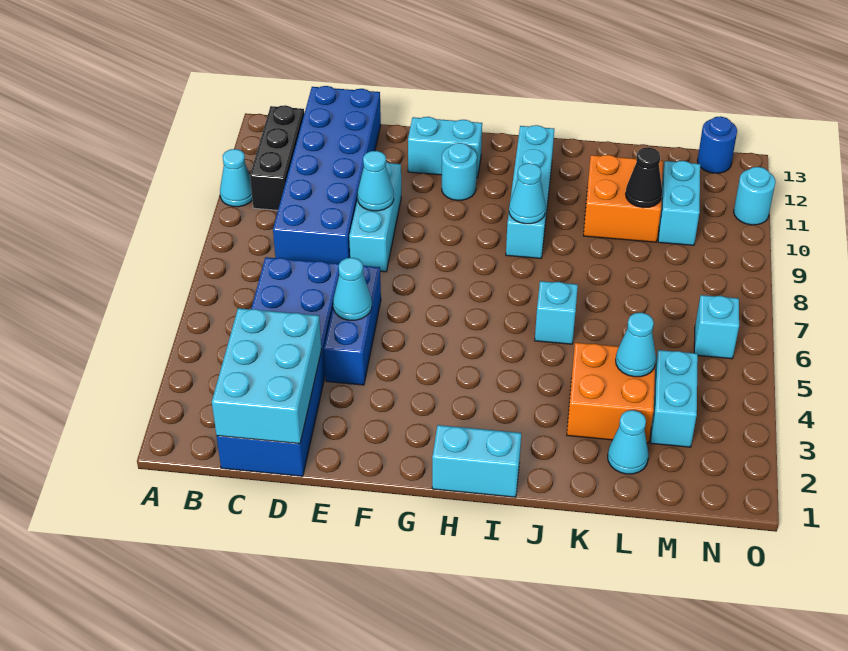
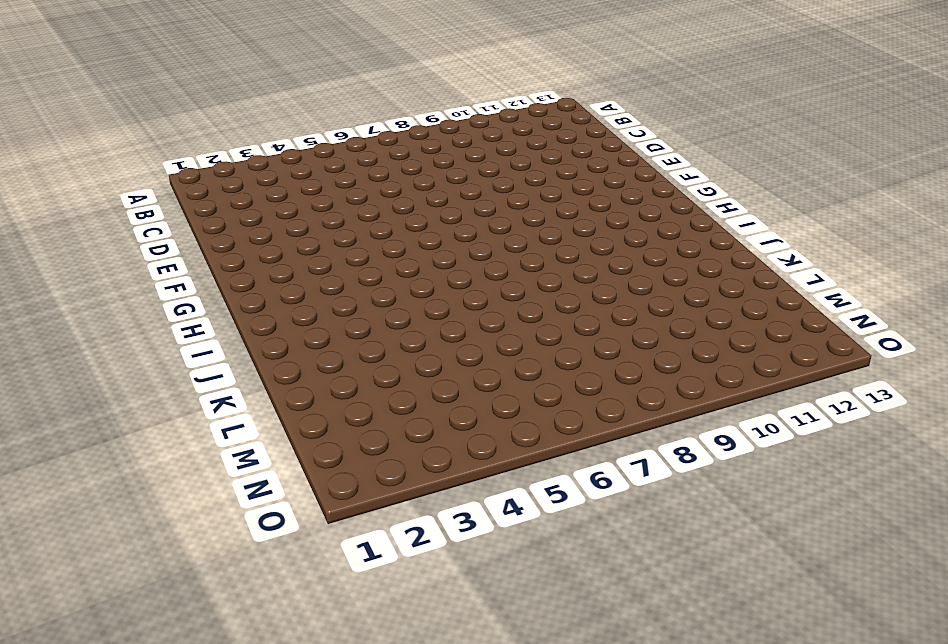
none -> cyan cone A10 level 1
none -> black brick B10:B12 level 1
none -> blue brick C1:D6 level 1

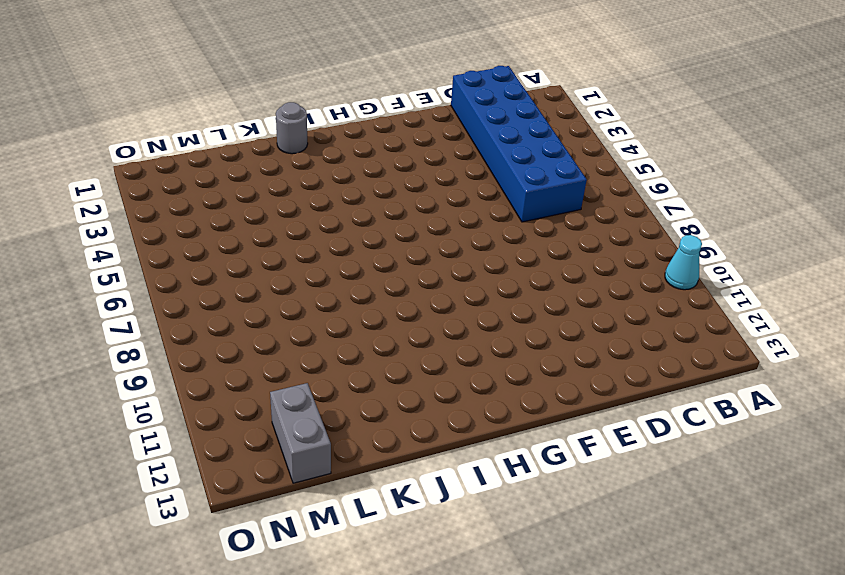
grey round brick J1 level 1 -> none
grey brick M12:M13 level 1 -> none
none -> black brick B10:B12 level 1
none -> blue brick C8:D13 level 1
none -> blue brick E4:E6 level 1

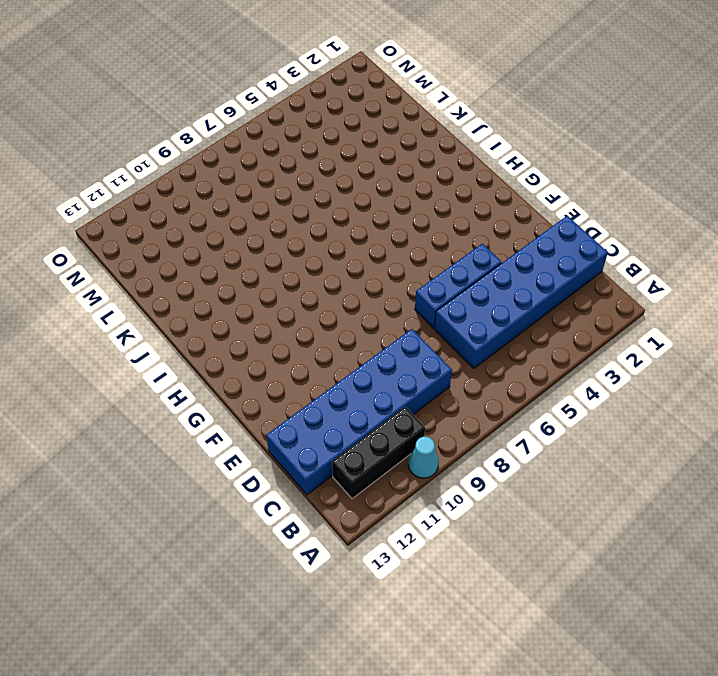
none -> cyan brick E8:E10 level 1
none -> cyan brick F12:G12 level 1
none -> cyan round brick G11 level 1

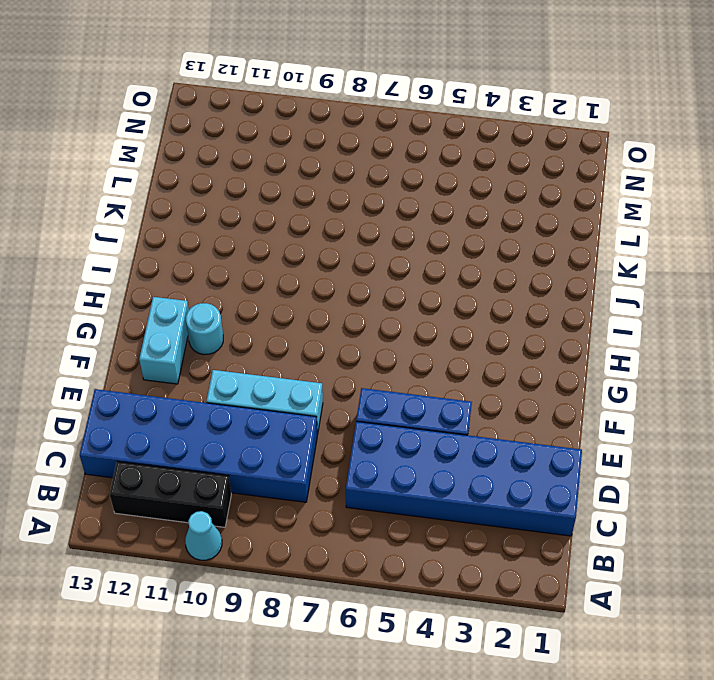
none -> cyan brick H1:I1 level 1
none -> cyan brick I9:I12 level 1
none -> cyan brick J6 level 1

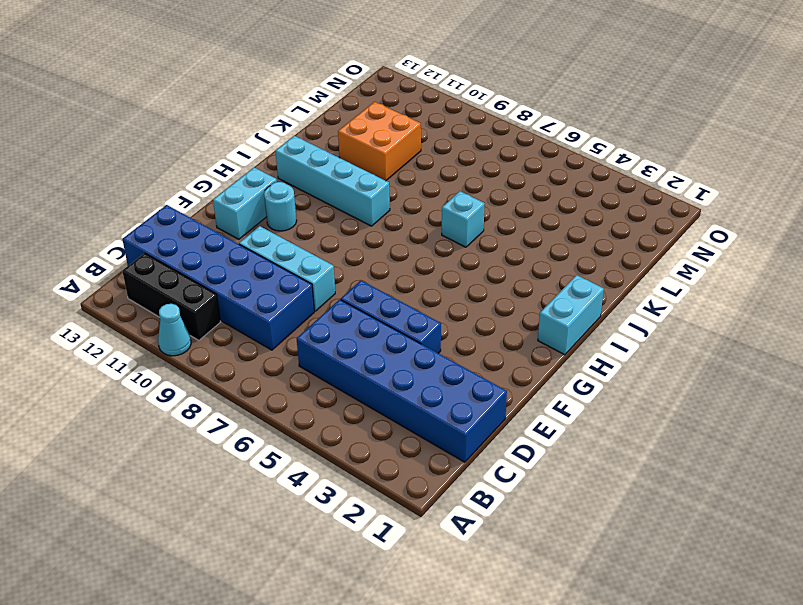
none -> orange brick K3:L4 level 1
none -> cyan cone L2 level 1
none -> cyan brick M3:M4 level 1

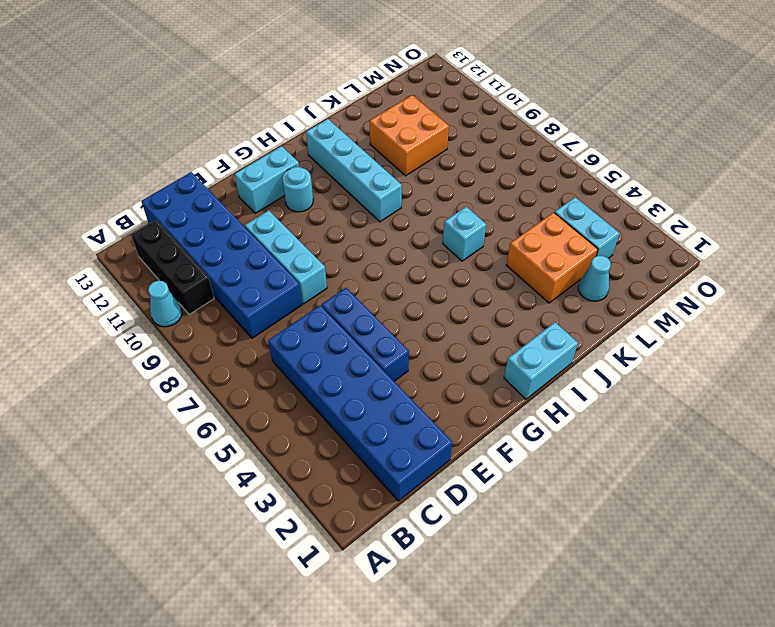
none -> cyan brick M10:M11 level 1
none -> cyan brick N6 level 1
none -> blue round brick N13 level 1

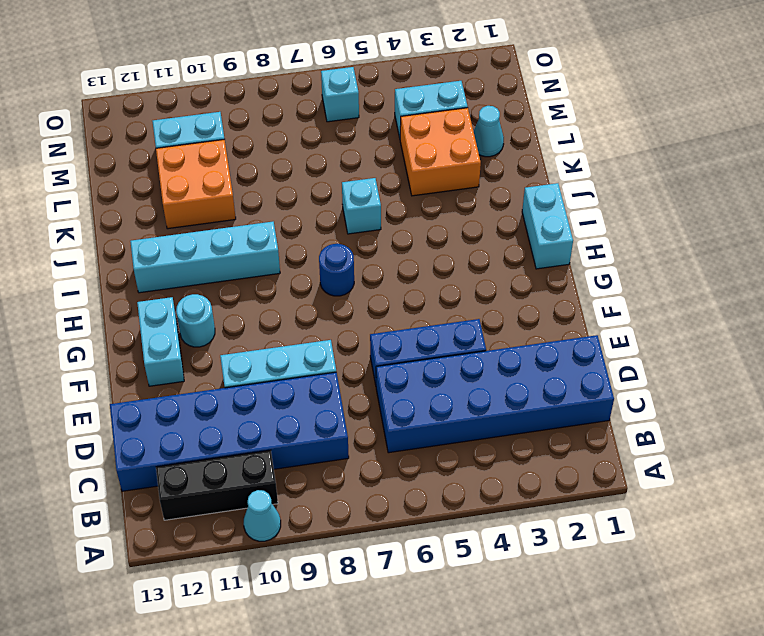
blue round brick H7 level 1 -> blue round brick N13 level 1
none -> cyan round brick O11 level 1
none -> cyan brick C1:D3 level 2
none -> cyan cone E5 level 2

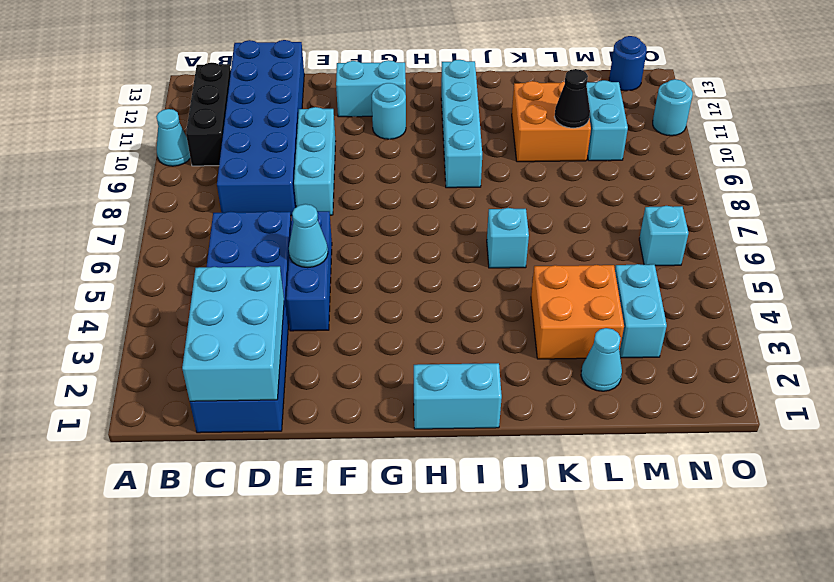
none -> cyan cone E9 level 2
none -> cyan cone I9 level 2
none -> cyan cone L4 level 2

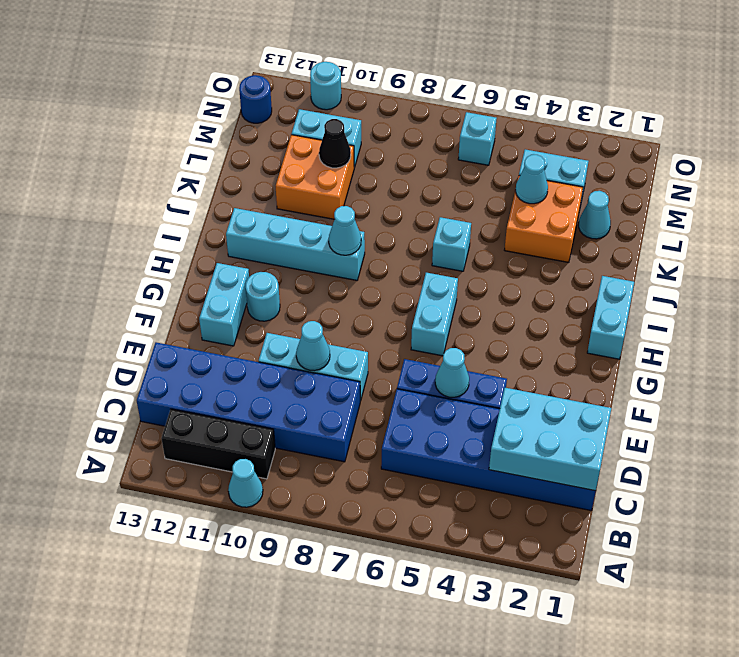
cyan brick G6:H6 level 1 -> none

